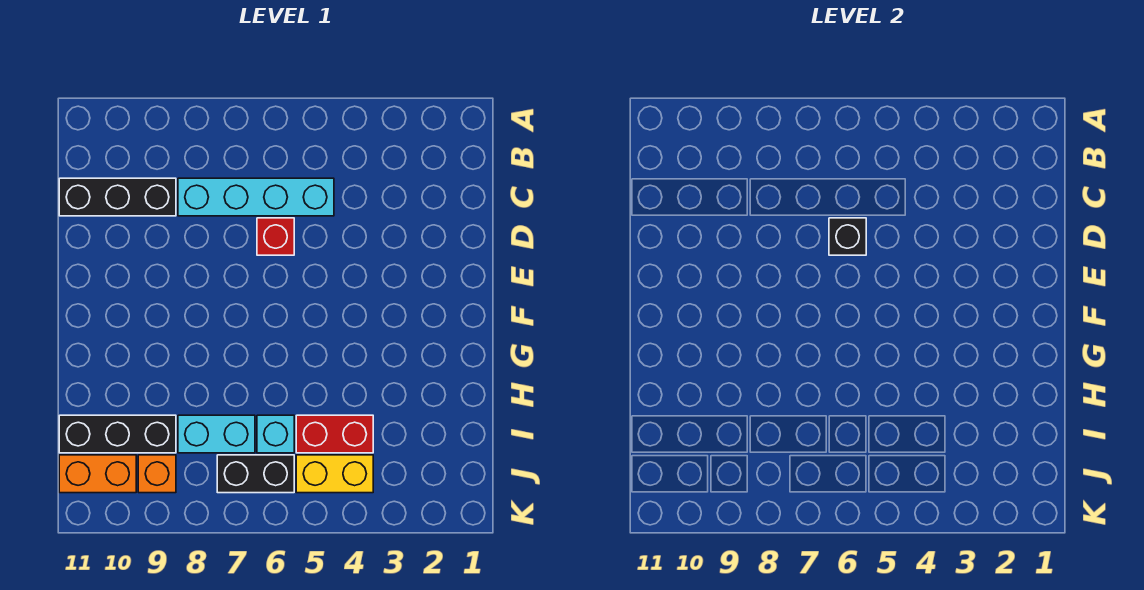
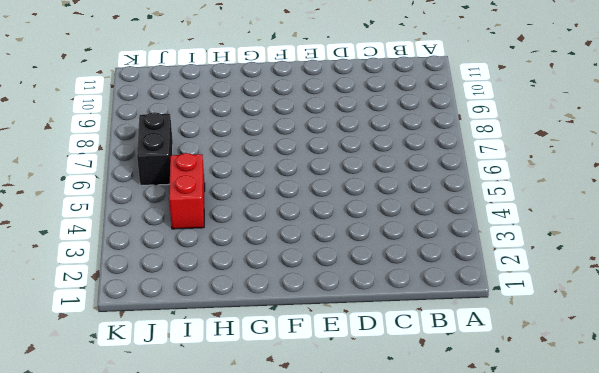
none -> cyan brick C5:C8 level 1
none -> black brick C9:C11 level 1
none -> red brick D6 level 1

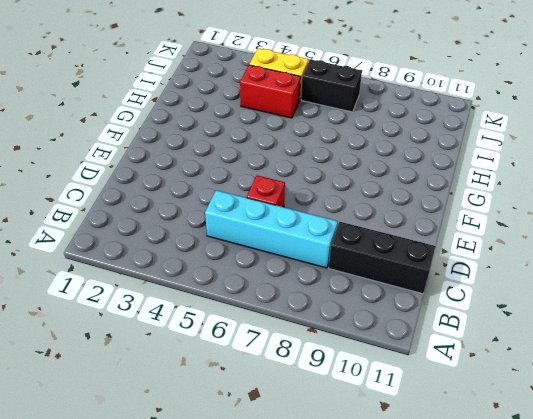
none -> cyan brick I6 level 1
none -> cyan brick I7:I8 level 1
none -> black brick I9:I11 level 1

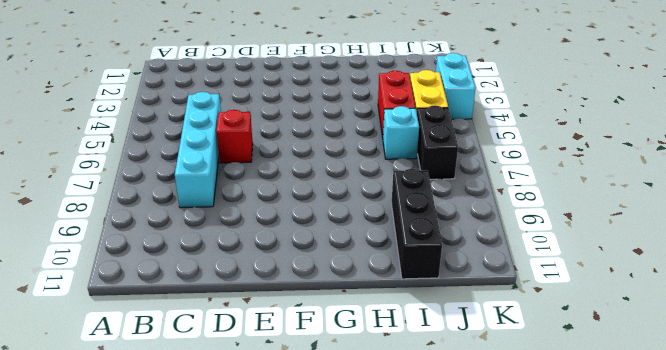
cyan brick K3:K4 level 1 -> cyan brick I7:I8 level 1
none -> black brick C9:C11 level 1
none -> orange brick J9 level 1
none -> orange brick J10:J11 level 1

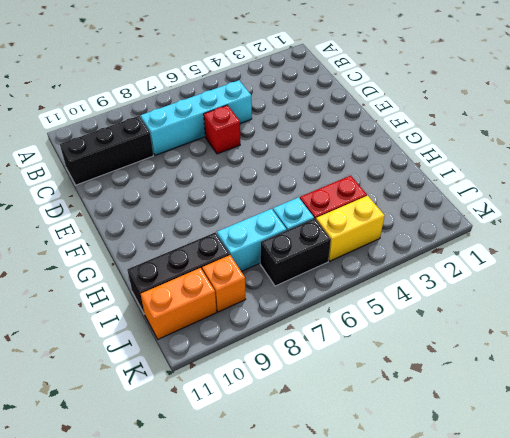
none -> black brick D6 level 2

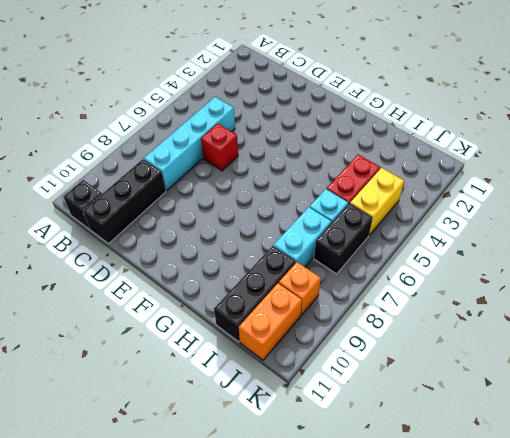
black brick B11 level 1 -> black brick D6 level 2

